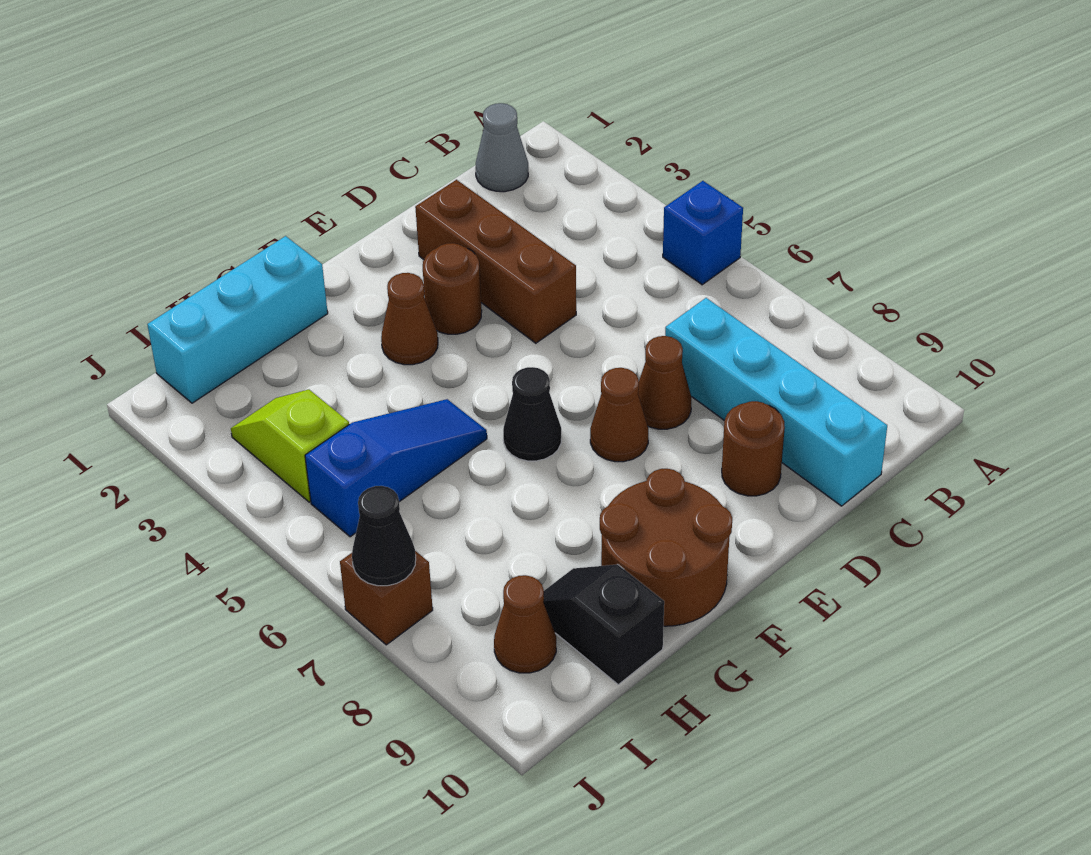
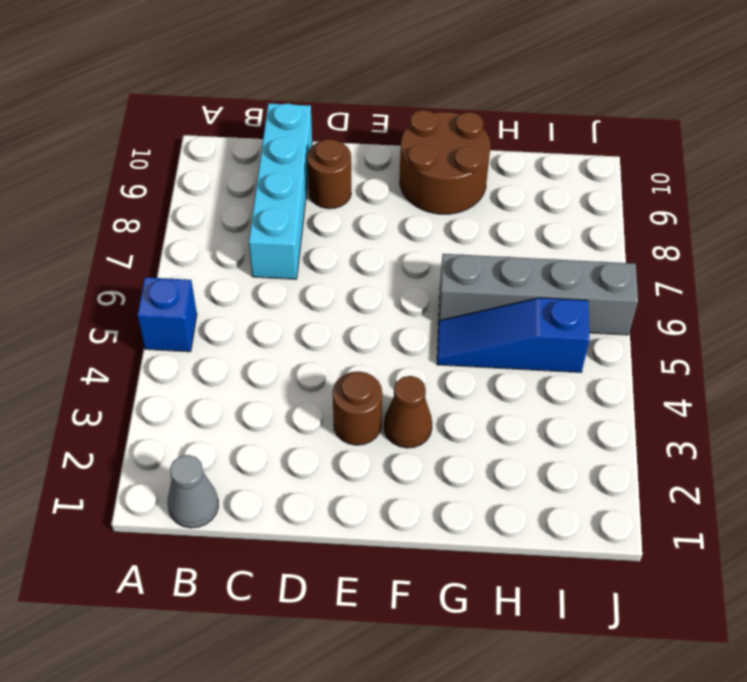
grey brick G6:J6 level 1 -> none
none -> brown brick D2:D4 level 1
none -> brown cone D7 level 1
none -> brown cone E7 level 1

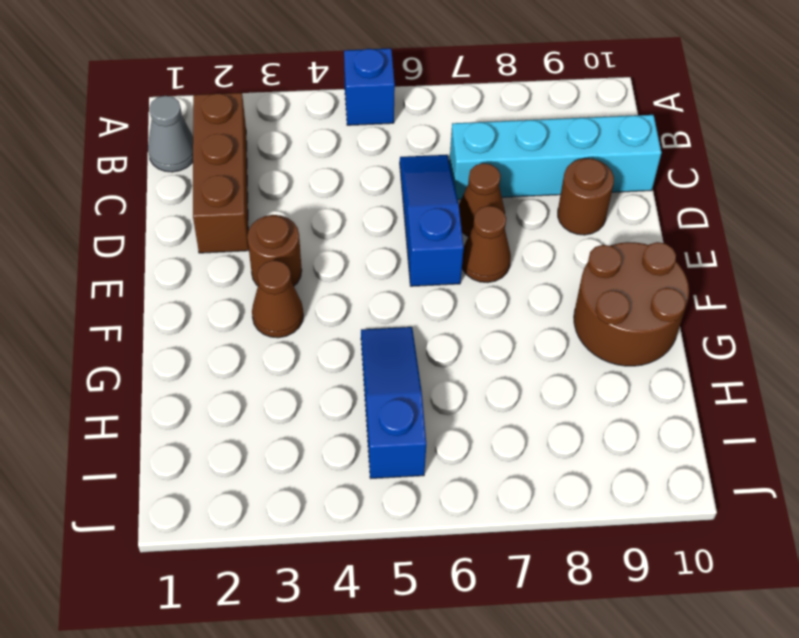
brown brick B2:D2 level 1 -> brown brick D2:D4 level 1
blue slope C6:E6 level 1 top E -> none
none -> black cone F6 level 1
none -> cyan brick G1:I1 level 1
none -> black slope H9:H10 level 1 top 10

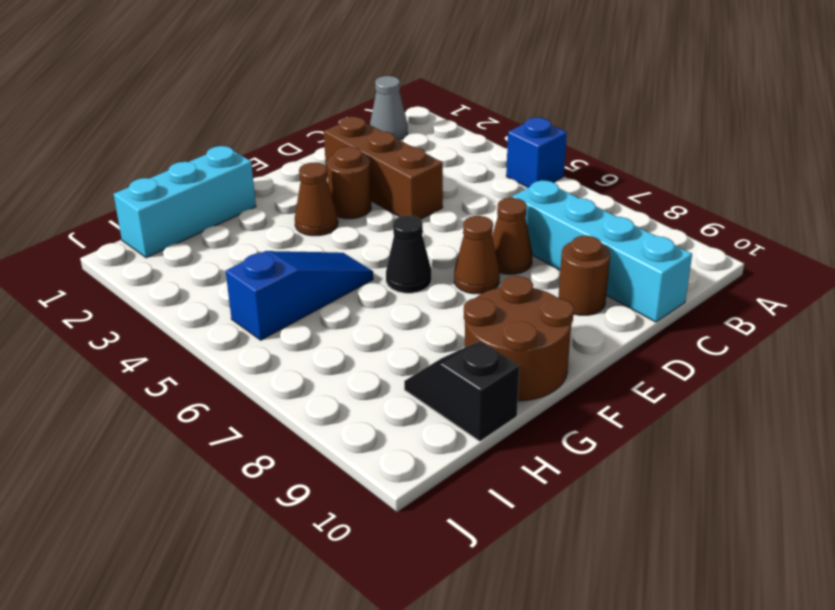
none -> lime slope I3:I4 level 1 top 4
none -> brown cone I9 level 1
none -> brown brick J7 level 1

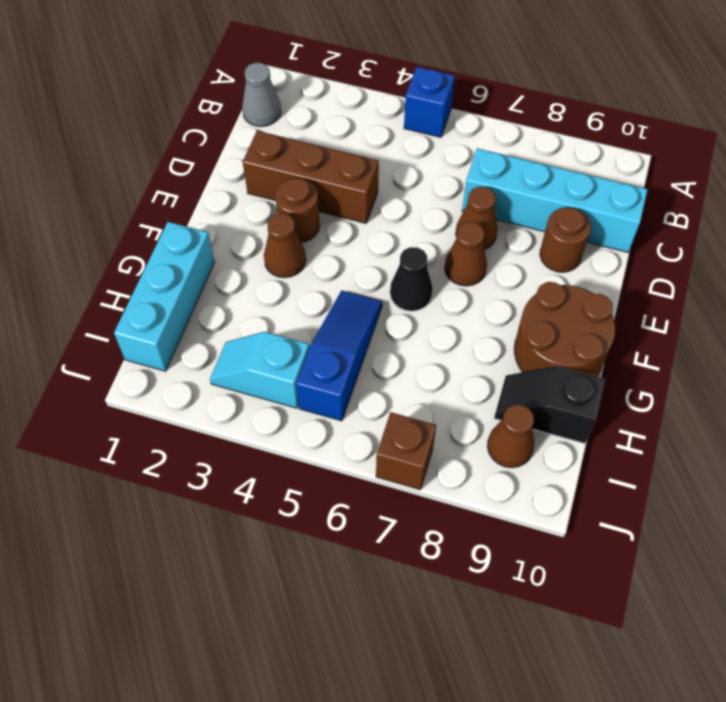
cyan slope I3:I4 level 1 top 4 -> lime slope I3:I4 level 1 top 4
none -> black cone J7 level 2

